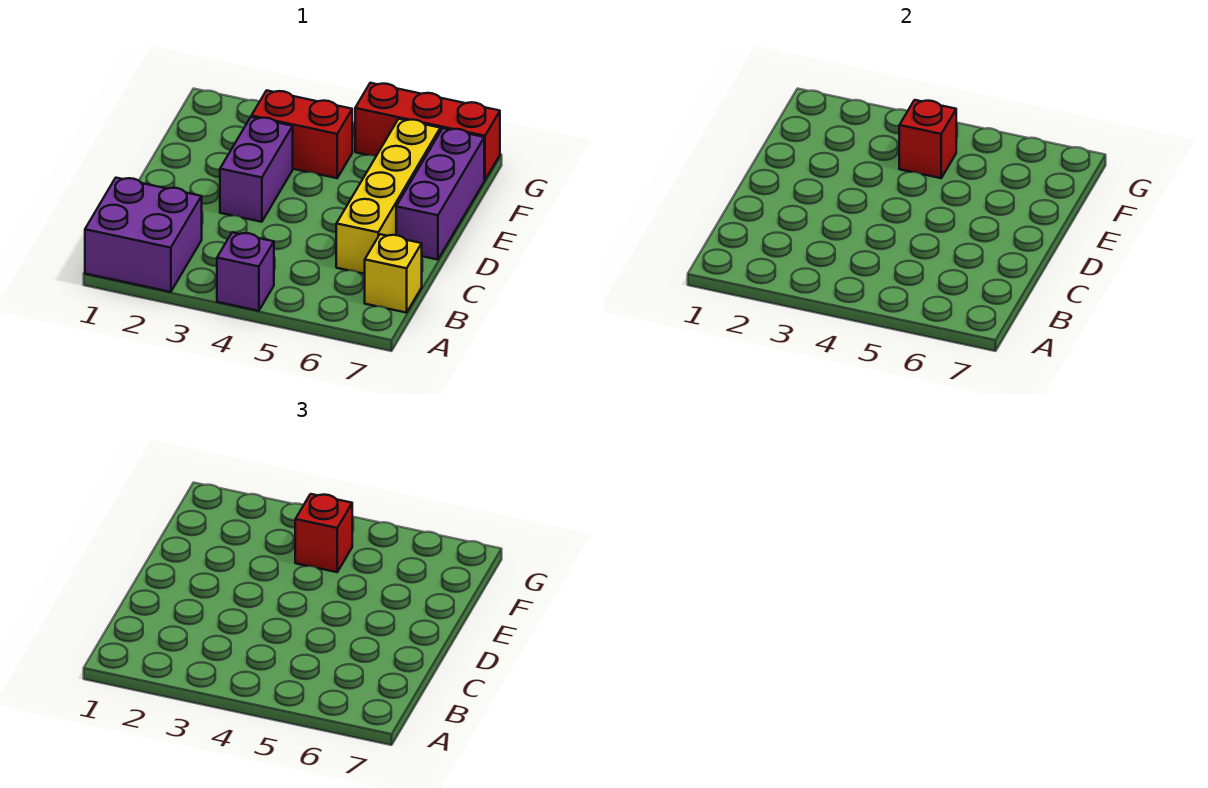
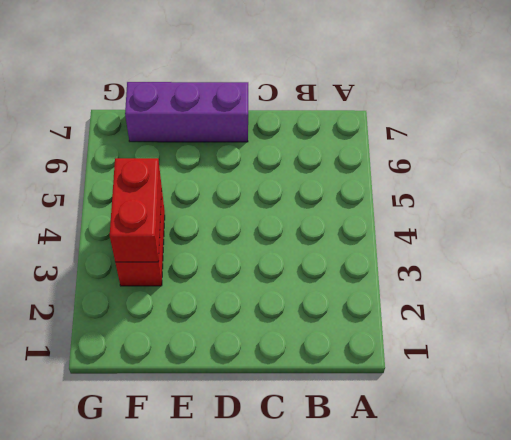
red brick F3:F4 level 2 -> red brick F4 level 2
none -> purple brick A1:B2 level 1
none -> purple brick A4 level 1

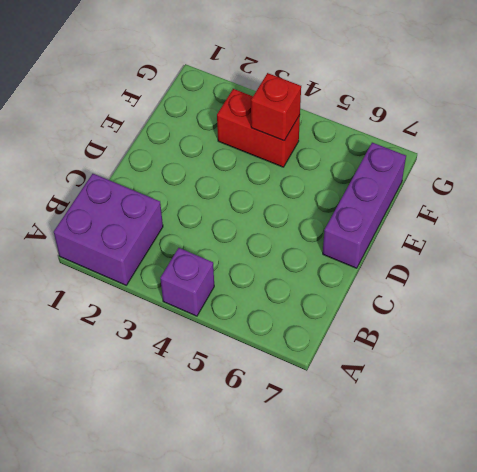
none -> yellow brick B7 level 1
none -> yellow brick C6:F6 level 1

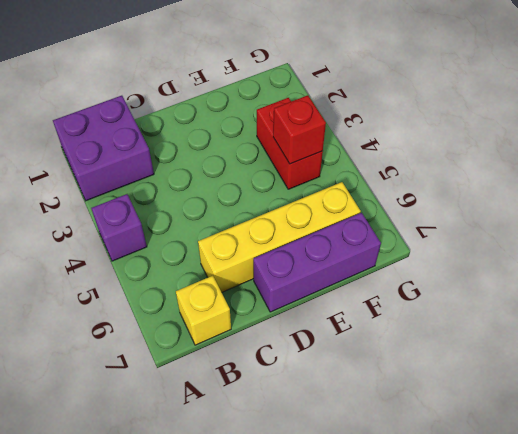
none -> purple brick D3:E3 level 1
none -> red brick G5:G7 level 1

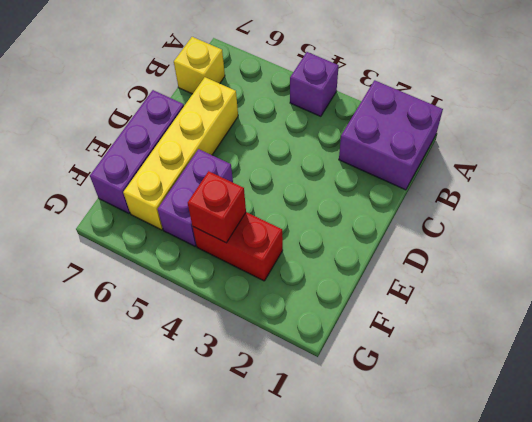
purple brick E5:F5 level 1 -> purple brick D3:E3 level 1
none -> red brick G5:G7 level 1
none -> red brick F4 level 3

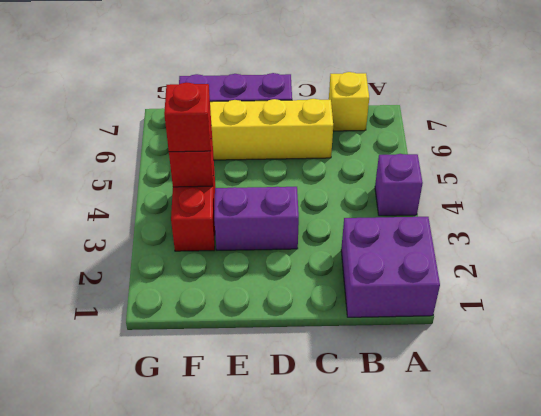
none -> red brick G5:G7 level 1

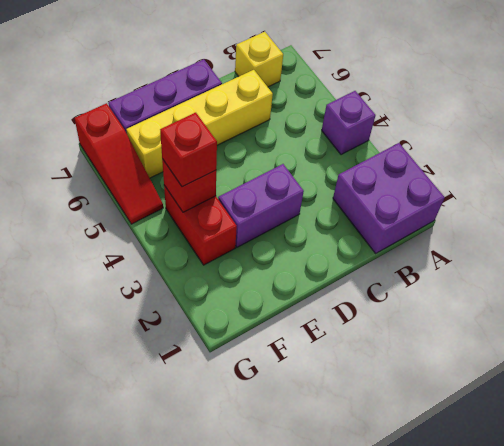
red slope G5:G7 level 1 top 7 -> red brick G5:G7 level 1

